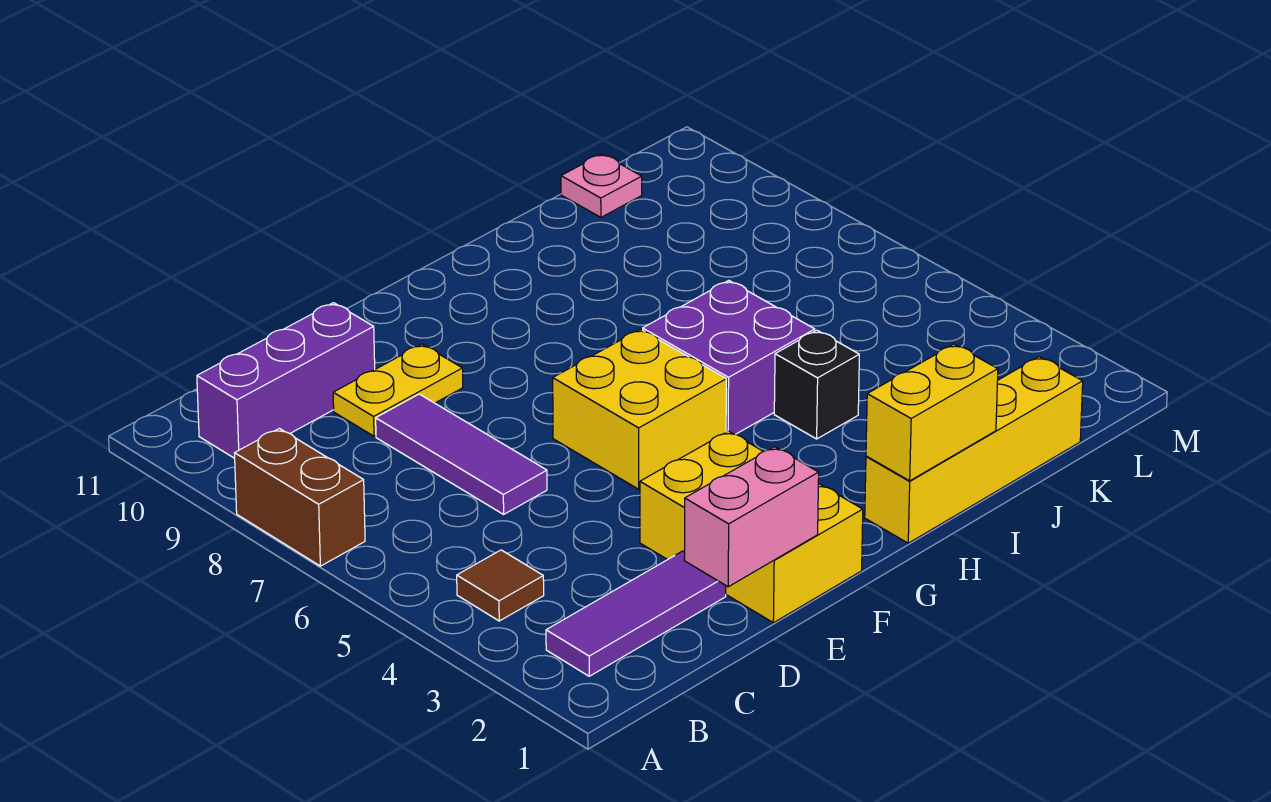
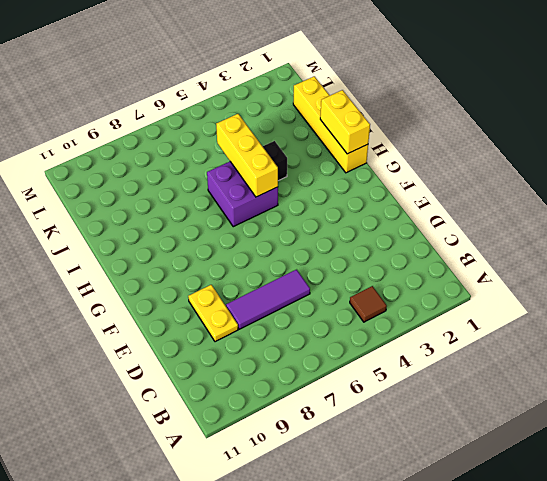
yellow brick H5:J5 level 2 -> none
none -> brown brick A7:A8 level 1
none -> purple tile B2:D2 level 1
none -> purple brick B10:D10 level 1

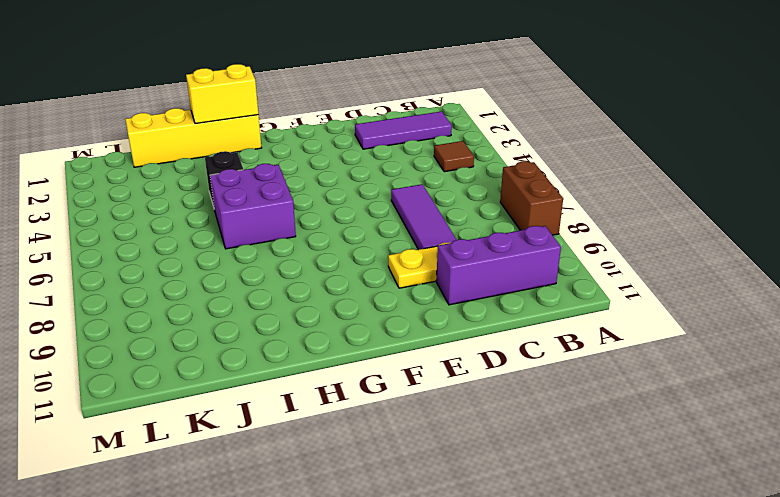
none -> yellow brick E1:F3 level 1
none -> yellow brick F5:G6 level 1
none -> pink plate K11 level 1

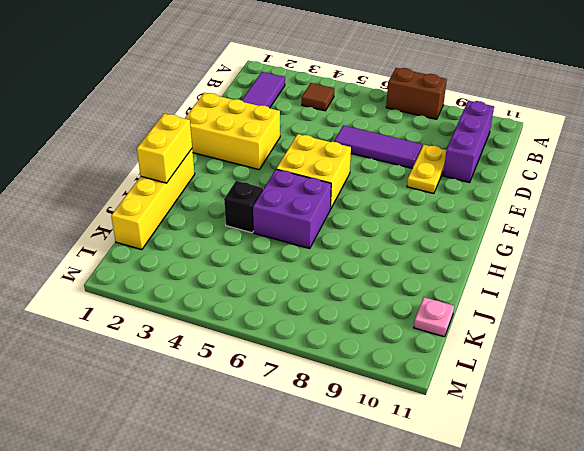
none -> pink brick D1:E1 level 2

